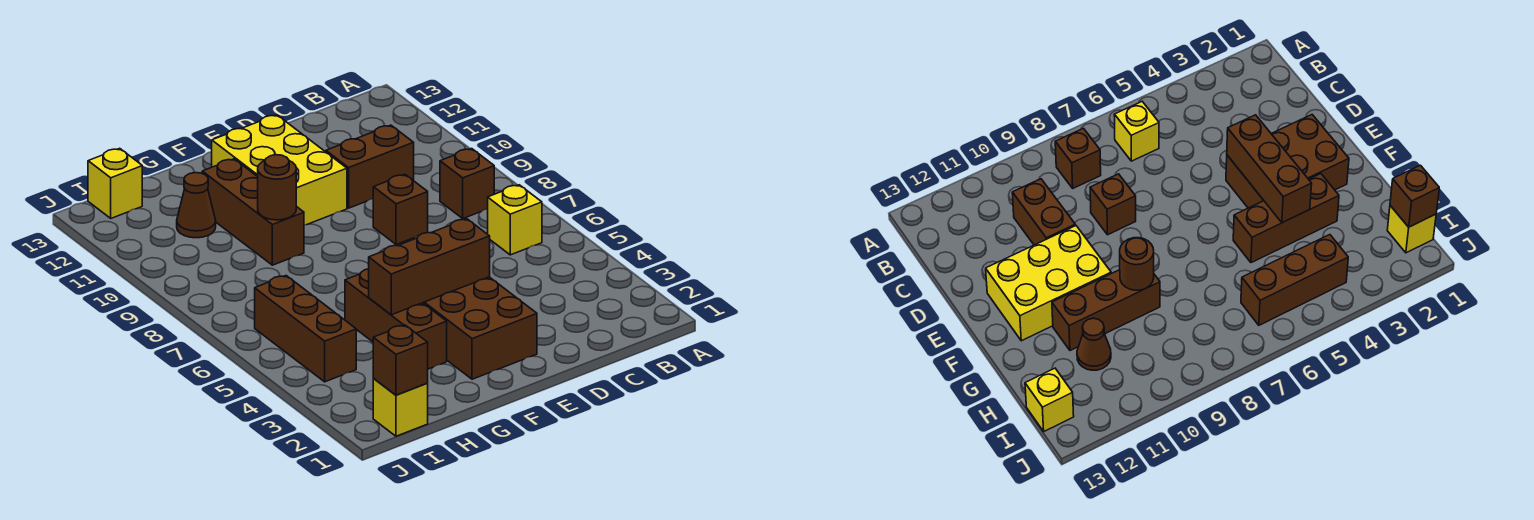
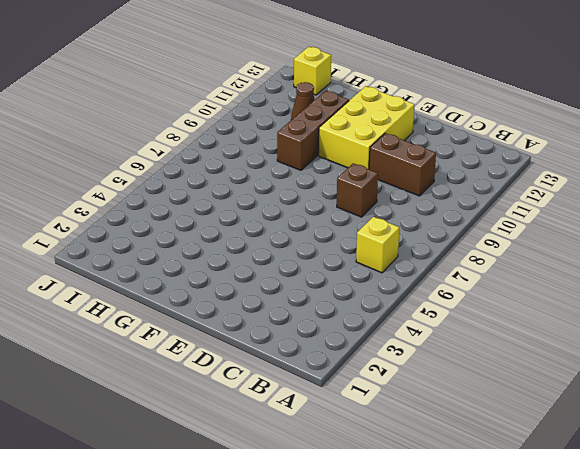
none -> brown brick B8 level 1
none -> brown brick E2:F4 level 1
none -> brown brick G3:G5 level 1

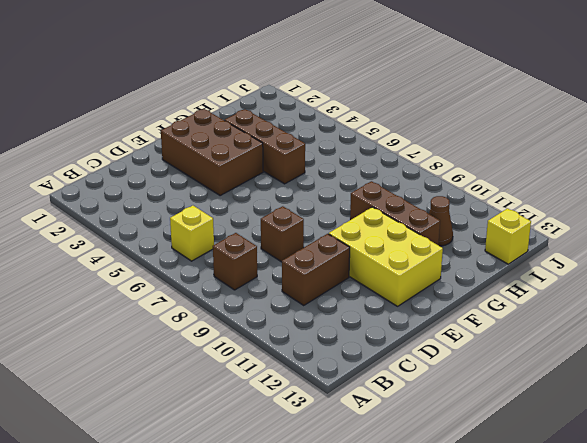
none -> yellow brick I1 level 1
none -> brown brick I4:I6 level 1
none -> brown brick E4:G4 level 2

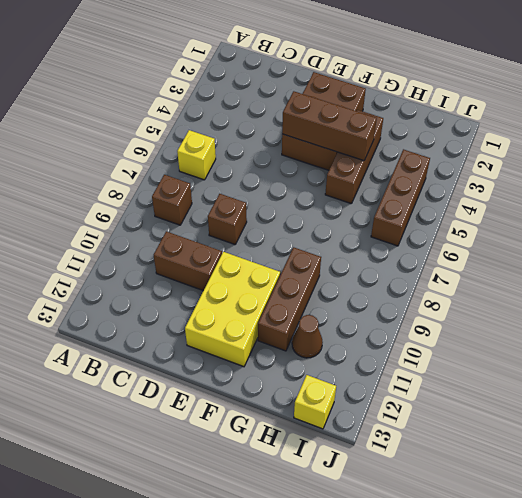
none -> yellow brick I1 level 1
none -> brown round brick G9 level 2
none -> brown brick I1 level 2

